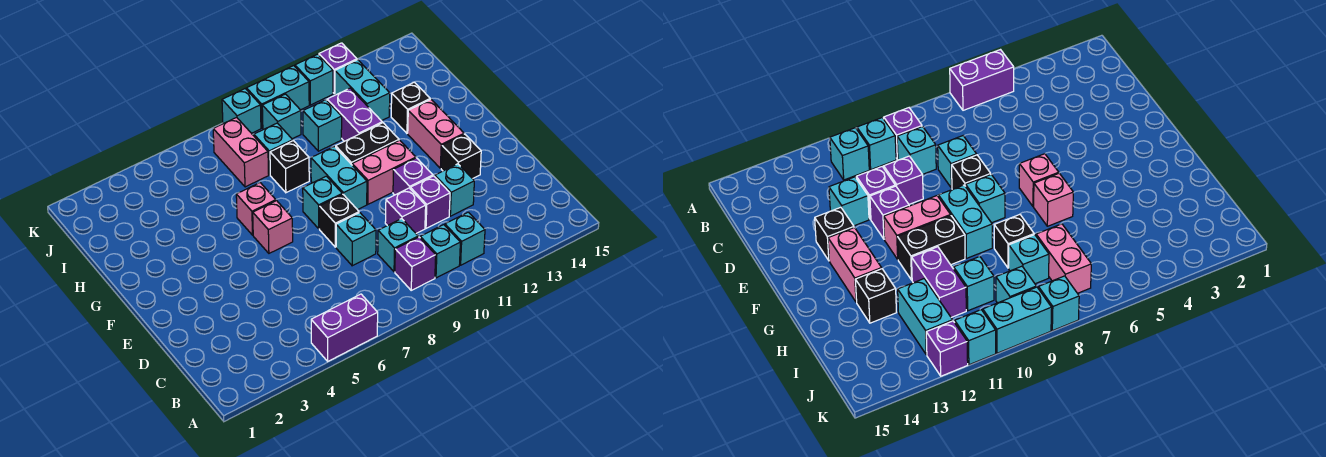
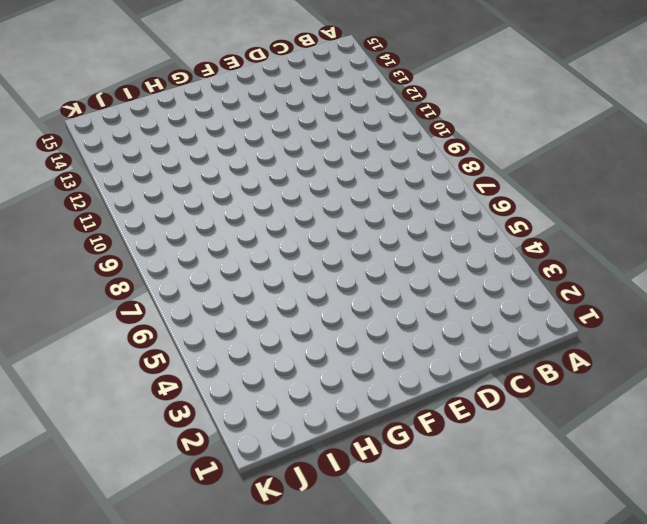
none -> purple brick A5:A6 level 1
none -> purple brick B9 level 1
none -> cyan brick B10 level 1
none -> cyan brick B11 level 1

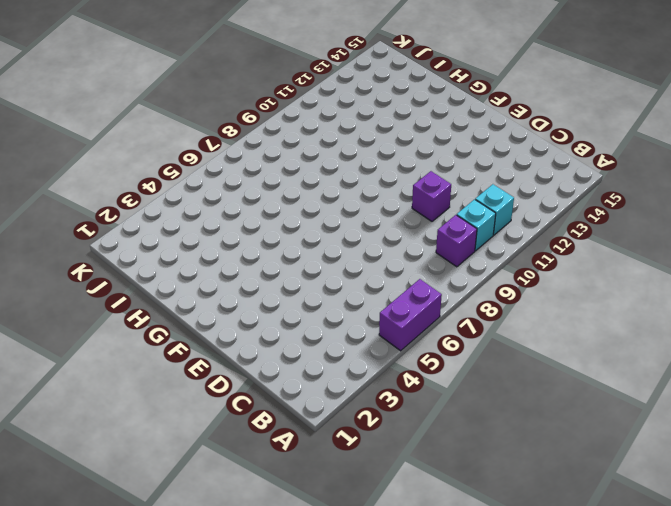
none -> cyan brick C9 level 1
none -> cyan brick D8 level 1
none -> purple brick D11 level 1
none -> cyan brick D12 level 1

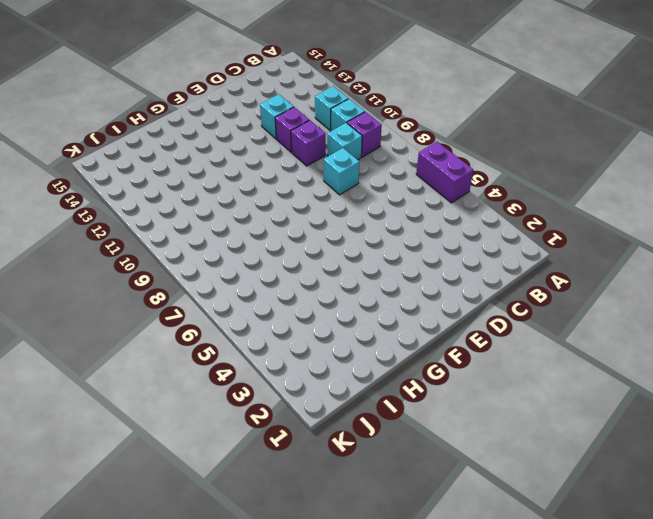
none -> black brick E8 level 1
none -> purple brick E11 level 1
none -> black brick E13 level 1
none -> pink brick F6 level 1

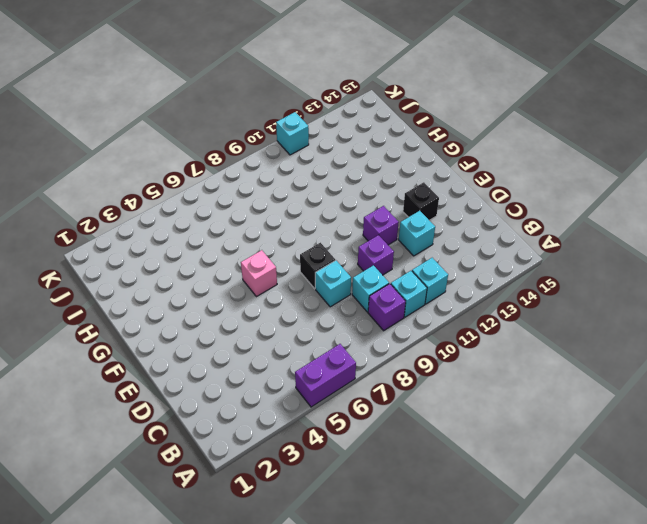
none -> purple brick D11 level 1
none -> cyan brick F8 level 1
none -> cyan brick F9:G9 level 1
none -> pink brick F10:F11 level 1

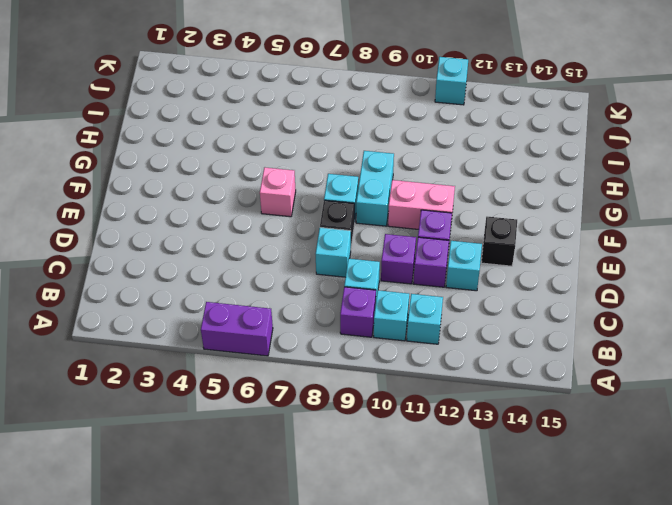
none -> pink brick F13:G13 level 1
none -> pink brick G6 level 1
none -> black brick G10:G11 level 1
none -> black brick H8 level 1

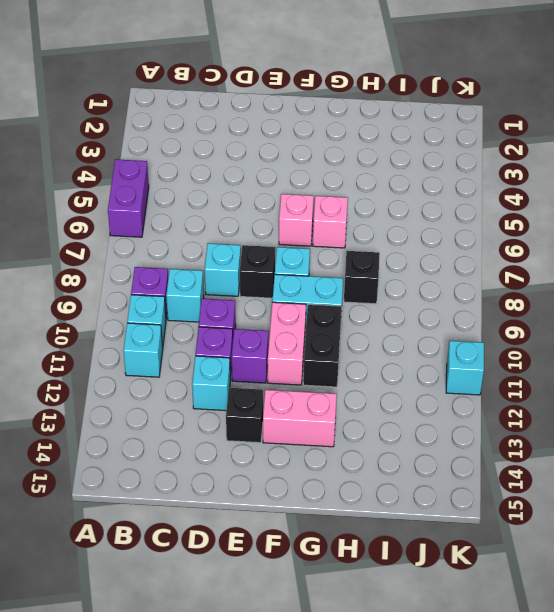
none -> purple brick H11:I11 level 1
none -> black brick H13 level 1
none -> pink brick I7:J7 level 1
none -> cyan brick I8 level 1

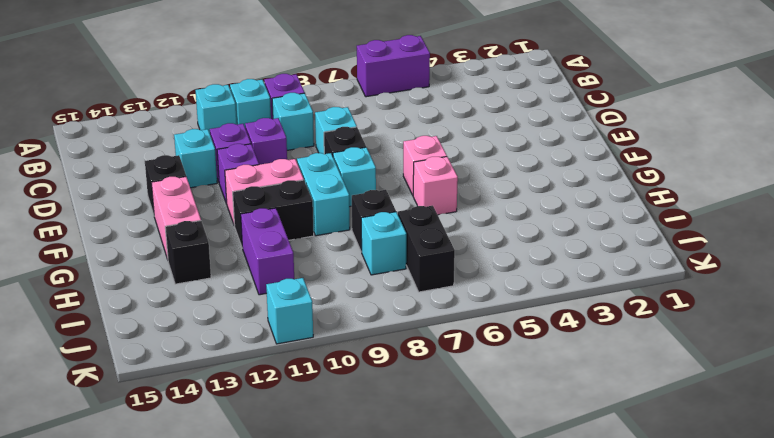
black brick I7:J7 level 1 -> pink brick I7:J7 level 1
none -> cyan brick I10 level 1
none -> cyan brick I12:J12 level 1
none -> cyan brick J9 level 1
none -> cyan brick K8 level 1

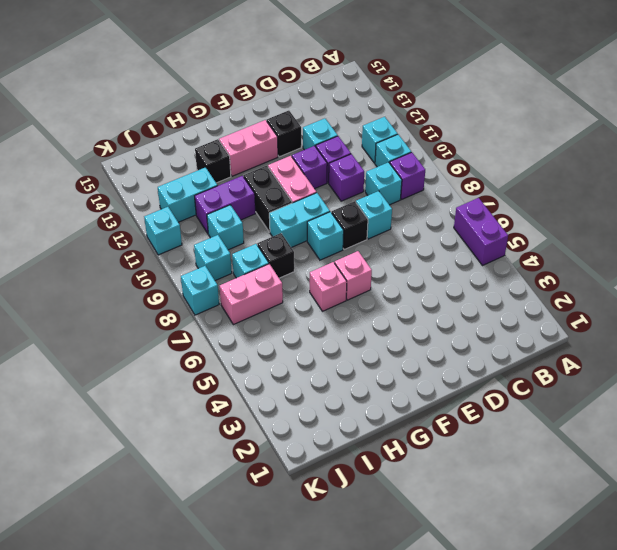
none -> cyan brick K9:K10 level 1
none -> purple brick K12 level 1

